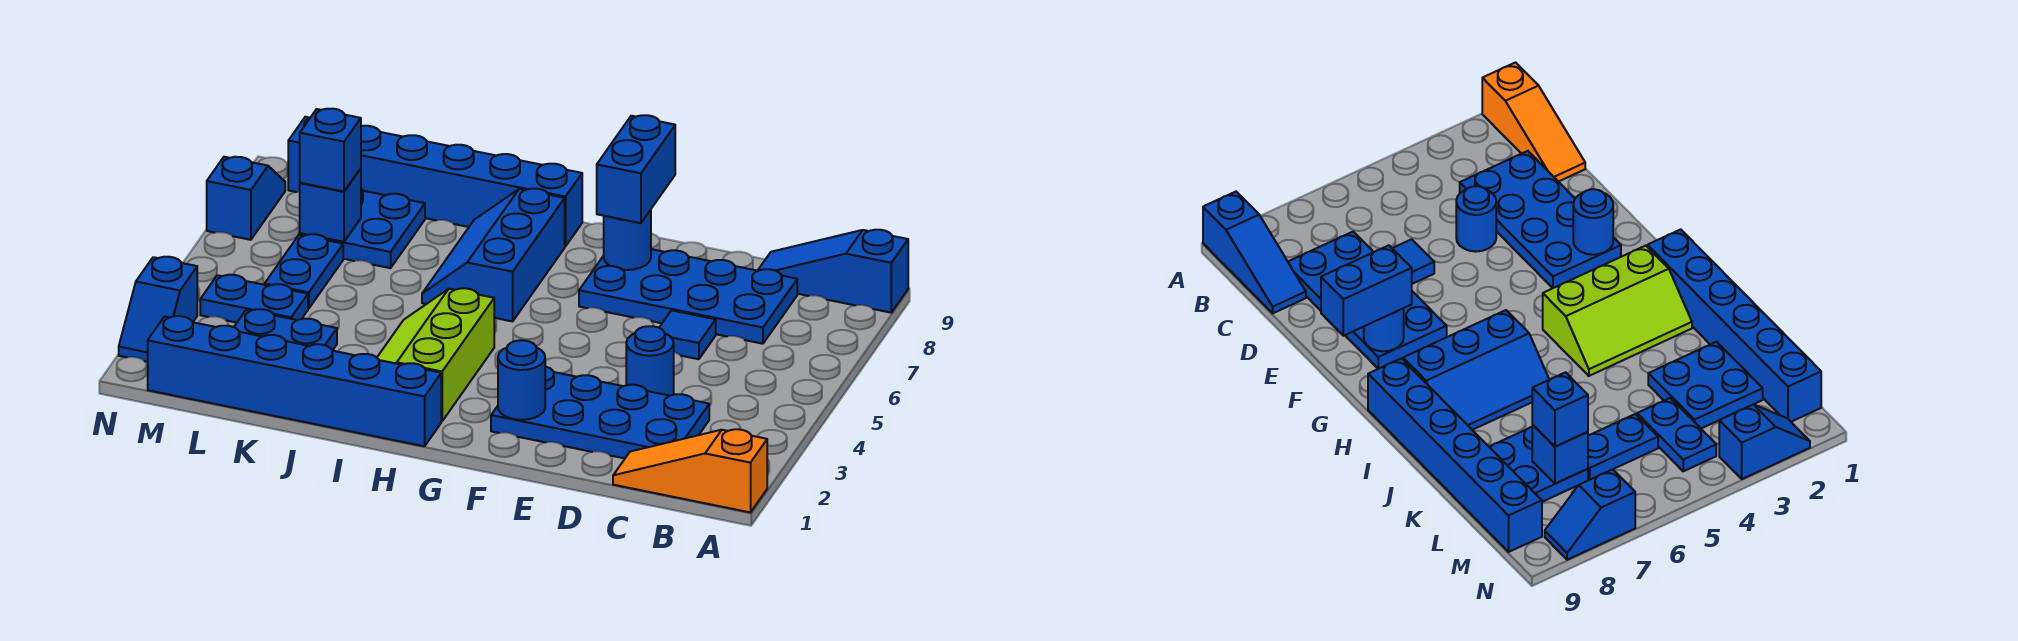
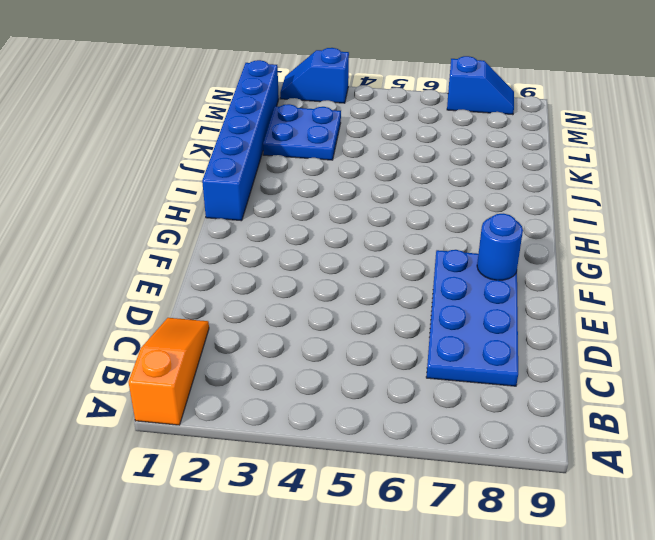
none -> blue slope A9:C9 level 1 top A
none -> blue plate C2:F3 level 1
none -> blue round brick D4 level 1

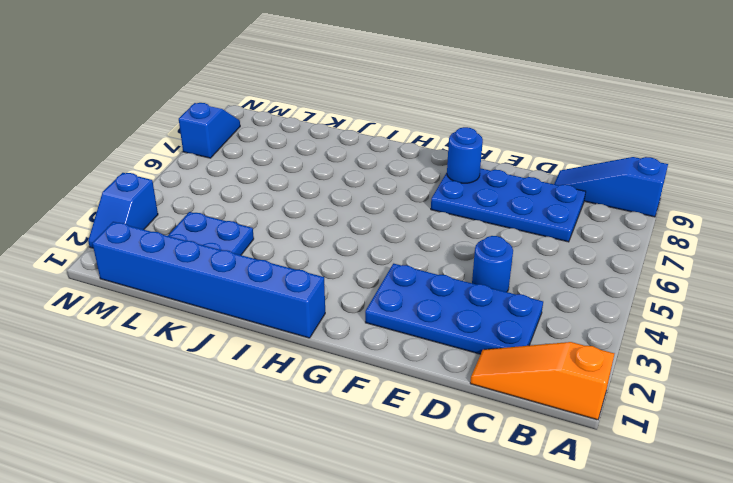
none -> blue tile D6 level 1
none -> lime slope H2:I4 level 1 top H
none -> blue slope H6:I8 level 1 top H

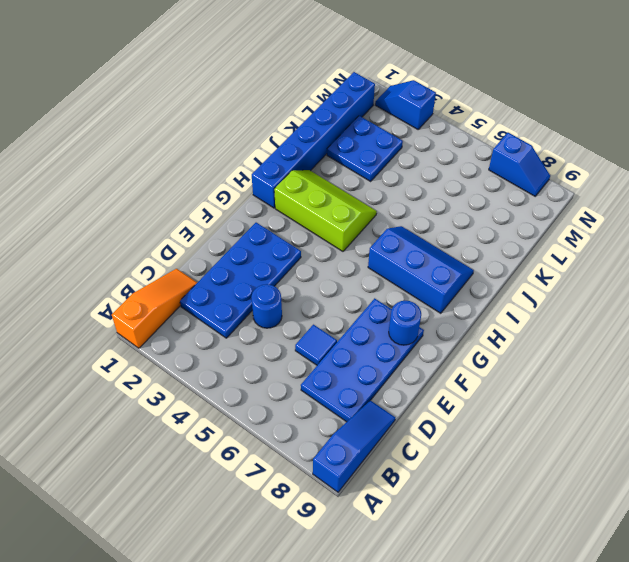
none -> blue brick H9:M9 level 1
none -> blue plate K7:L8 level 1
none -> blue plate L4:M4 level 1

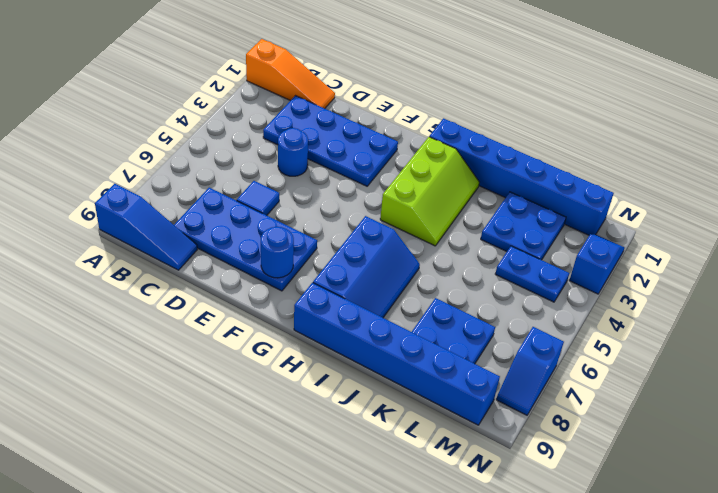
none -> blue plate L5:L6 level 1
none -> blue round brick F2 level 2
none -> blue brick L7 level 2

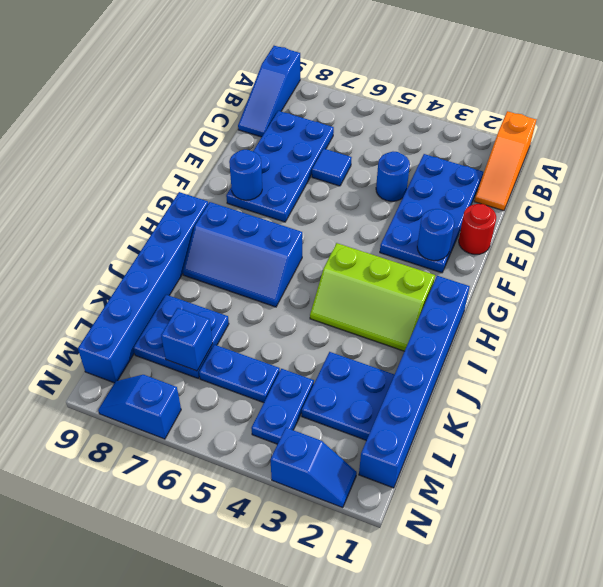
red round brick E1 level 1 -> none
none -> blue brick F8:F9 level 3
none -> blue brick L7 level 3

